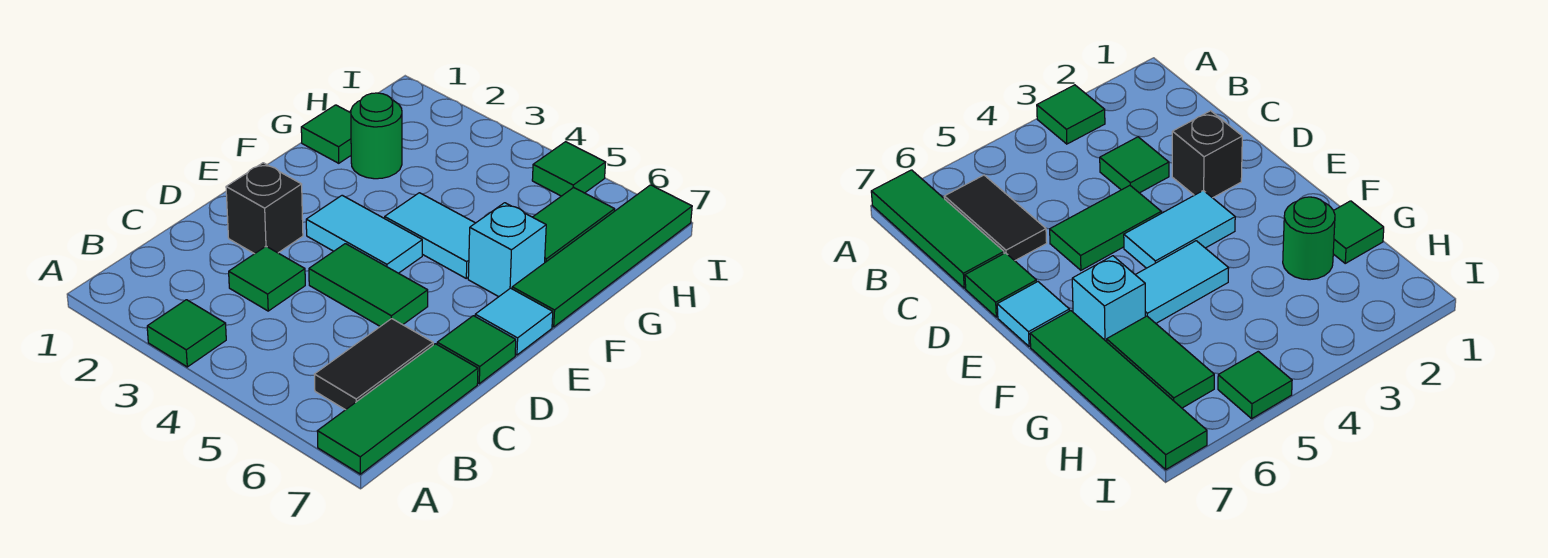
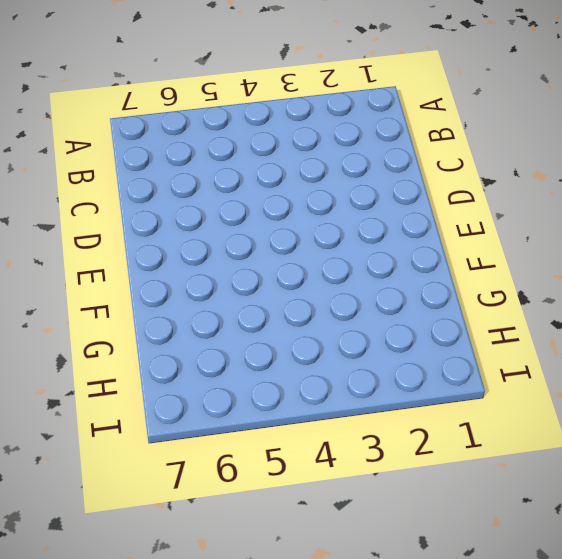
none -> green tile A3 level 1
none -> green tile A7:C7 level 1
none -> black tile B6:C6 level 1

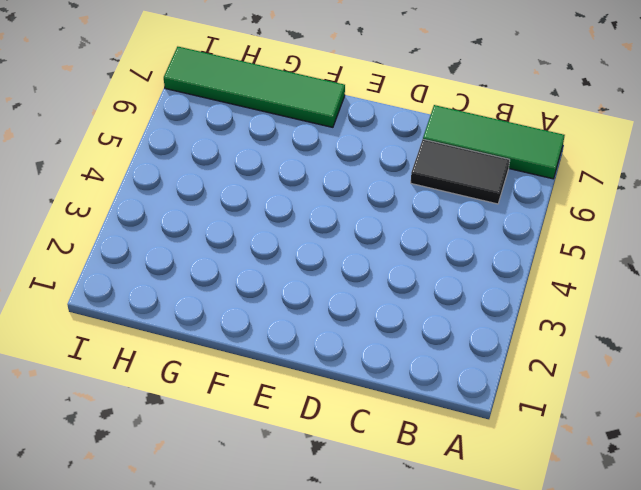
none -> green tile A3 level 1
none -> green tile C3 level 1
none -> black brick D2 level 1

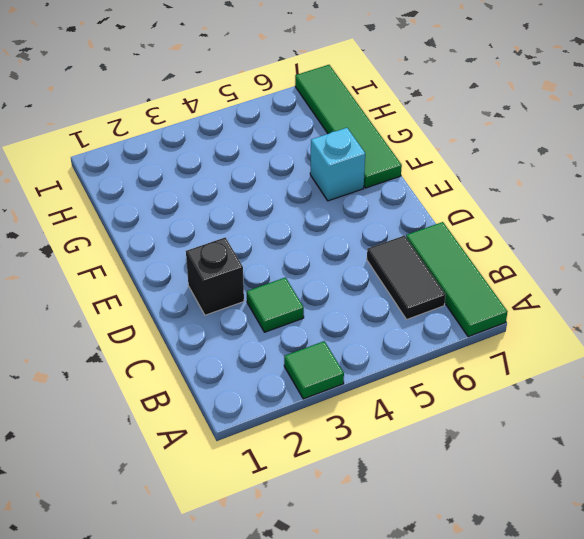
none -> green tile D4:D5 level 1
none -> green tile D7 level 1
none -> cyan tile E3:E4 level 1

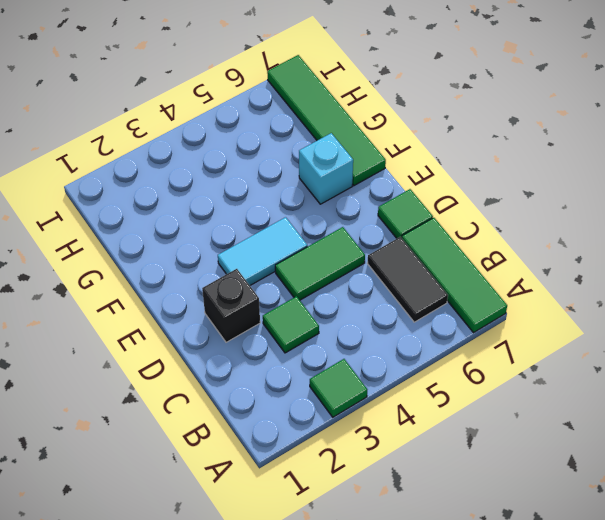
none -> cyan tile E7 level 1
none -> cyan tile F4:F5 level 1
none -> green tile G1 level 1

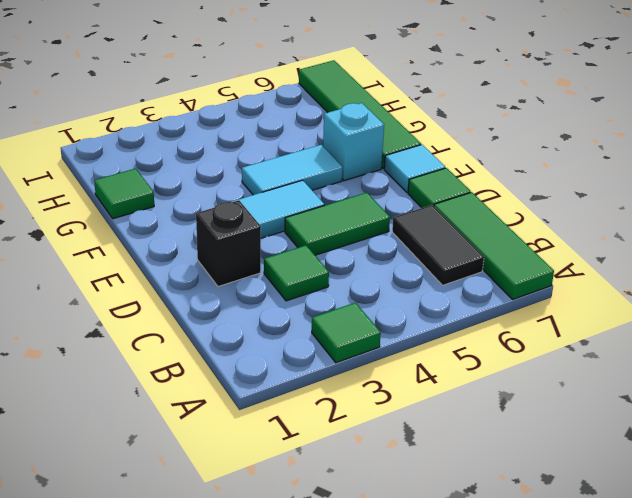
none -> green round brick G2 level 1
none -> green tile G6:H6 level 1
none -> green tile I5 level 1

